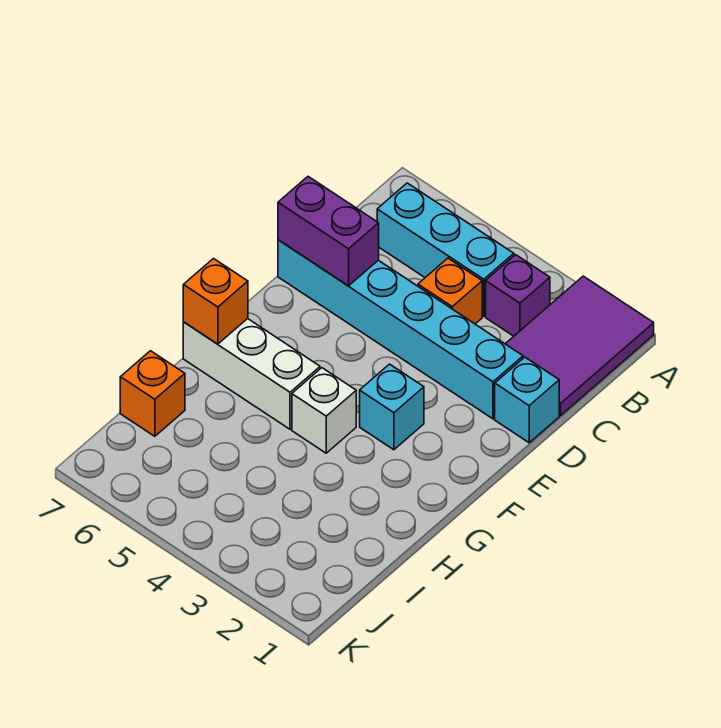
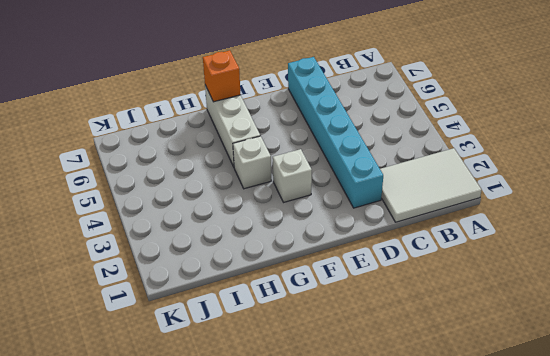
white tile A1:C2 level 1 -> purple tile A1:C2 level 1
white brick F3 level 1 -> cyan brick F3 level 1
none -> purple brick B3 level 1
none -> cyan brick B4:B6 level 1
none -> orange brick C4 level 1

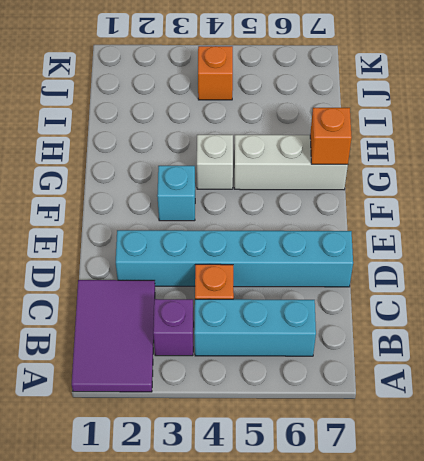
orange brick J4 level 1 -> orange brick I7 level 1
none -> cyan brick D1 level 1
none -> purple brick D6:D7 level 2

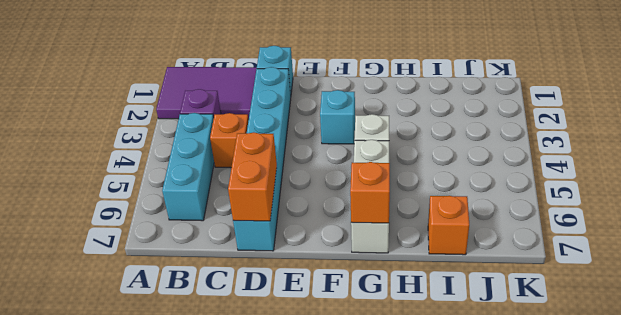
orange brick D6:D7 level 2 -> purple brick D6:D7 level 2

